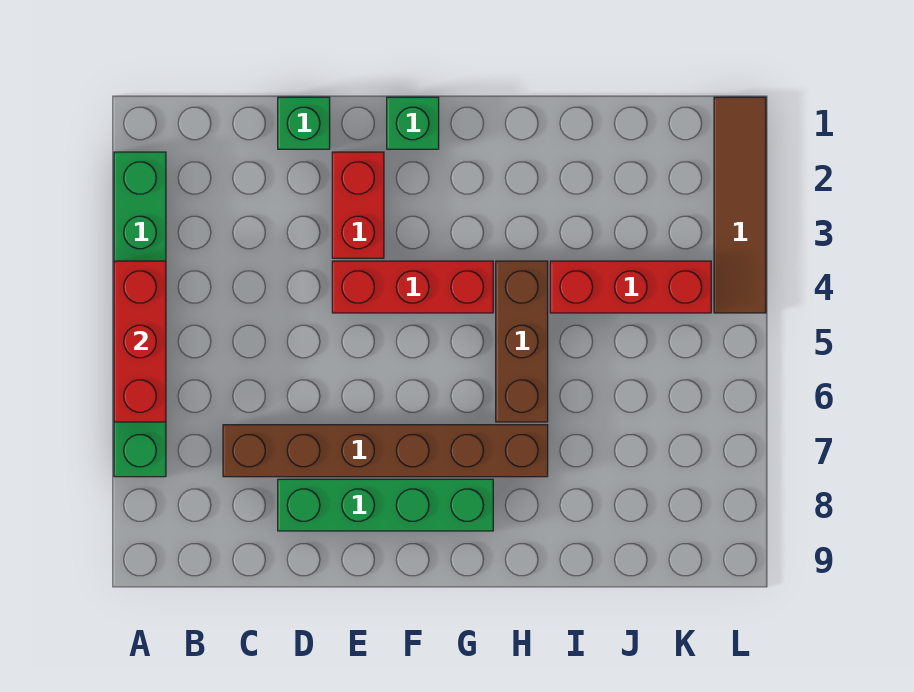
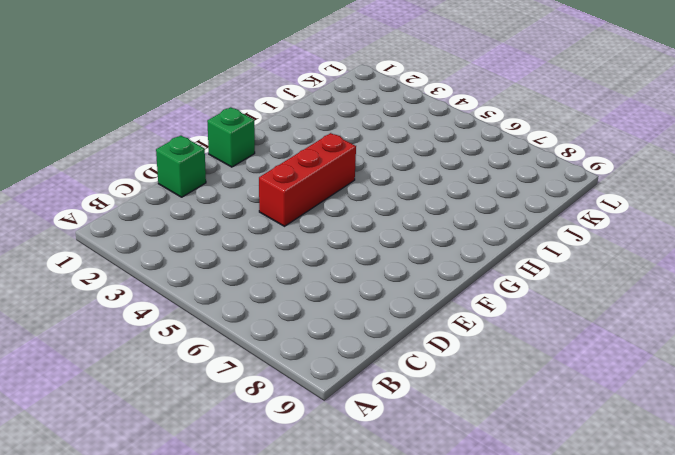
none -> green brick A2:A7 level 1
none -> brown brick C7:H7 level 1

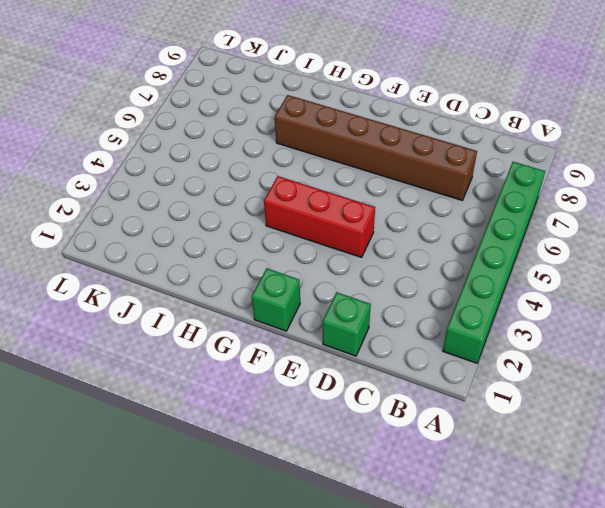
none -> green brick D8:G8 level 1
none -> red brick E2:E3 level 1

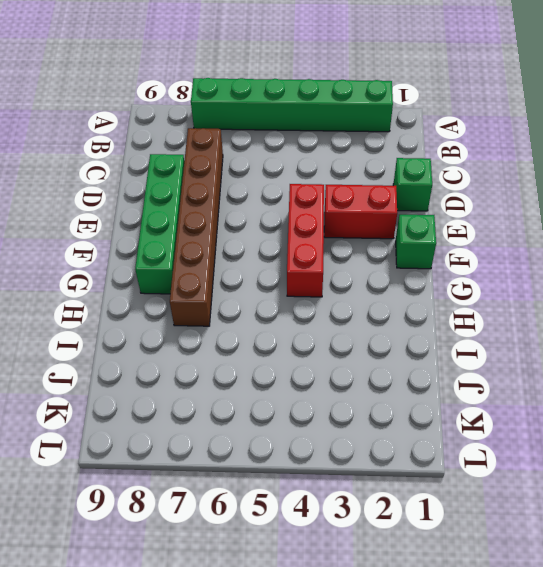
none -> brown brick H4:H6 level 1
none -> red brick I4:K4 level 1

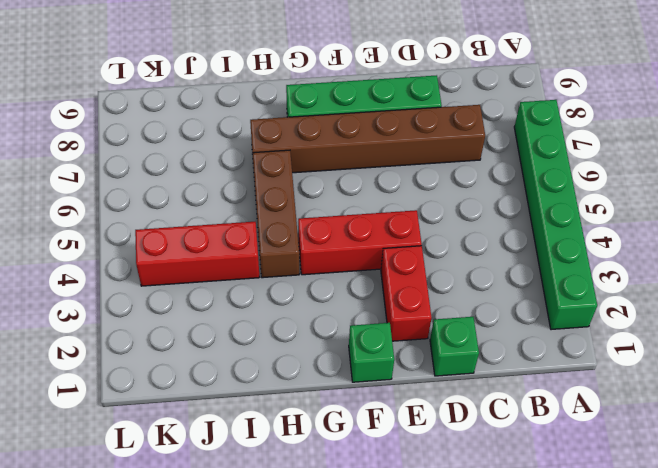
none -> brown tile L1:L4 level 1
none -> red brick A4:A6 level 2

